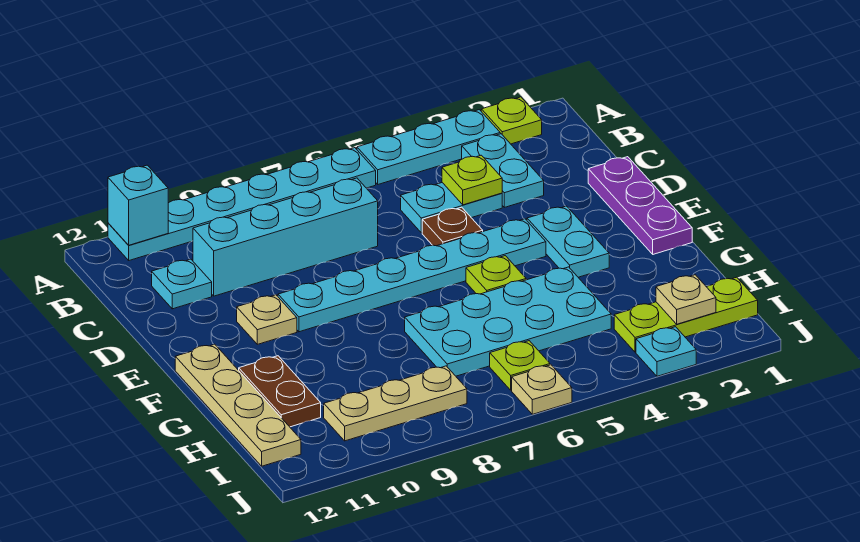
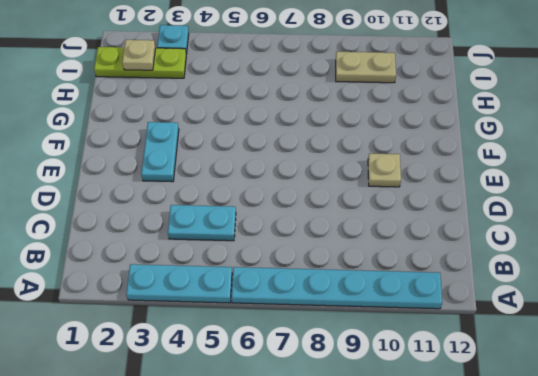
tan plate I9:I10 level 1 -> tan plate I8:I10 level 1
none -> lime plate A2 level 1
none -> cyan plate B3:C3 level 1
none -> cyan brick C7:C10 level 1

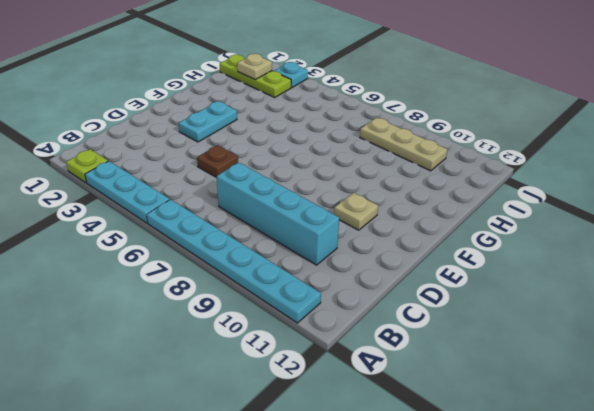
none -> cyan plate B3:C3 level 1
none -> cyan plate C4:C5 level 1
none -> cyan plate C11 level 1

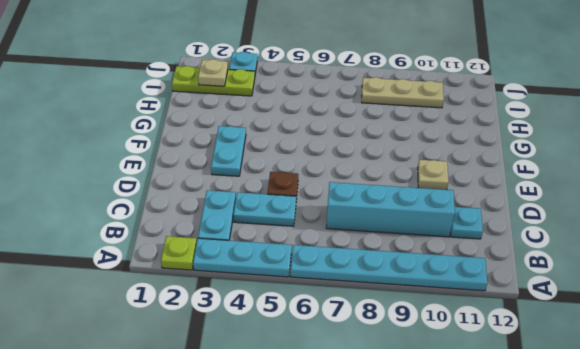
none -> purple plate D1:F1 level 1
none -> cyan plate E4:E9 level 1
none -> lime plate F5 level 1

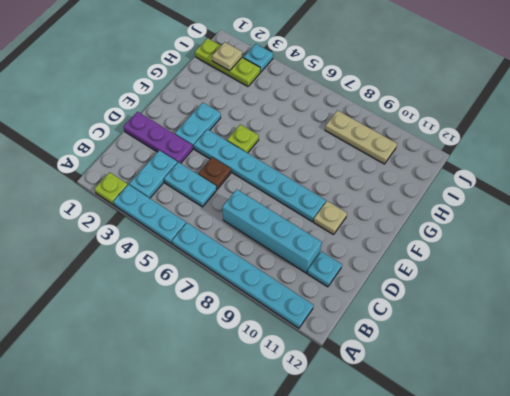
purple plate D1:D3 level 1 -> purple plate D1:F1 level 1
none -> tan plate F12:I12 level 1
none -> cyan plate G4:H7 level 1
none -> brown plate G11:H11 level 1

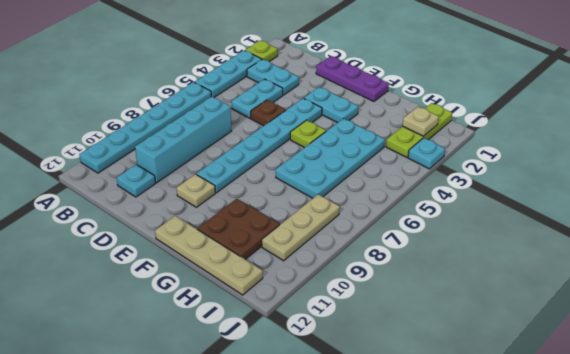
brown plate G10:H11 level 1 -> brown plate G11:H11 level 1
none -> lime plate I6 level 1
none -> tan plate J6 level 1
none -> cyan brick A11 level 2

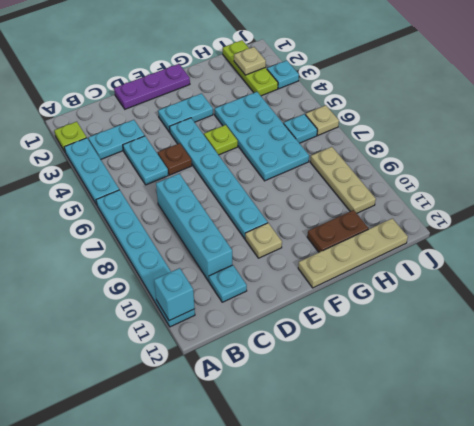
cyan plate I6 level 1 -> lime plate I6 level 1
none -> lime plate C4 level 2

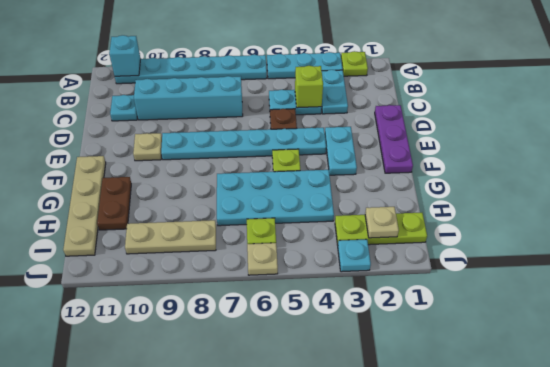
lime brick C4 level 2 -> lime plate C4 level 2

